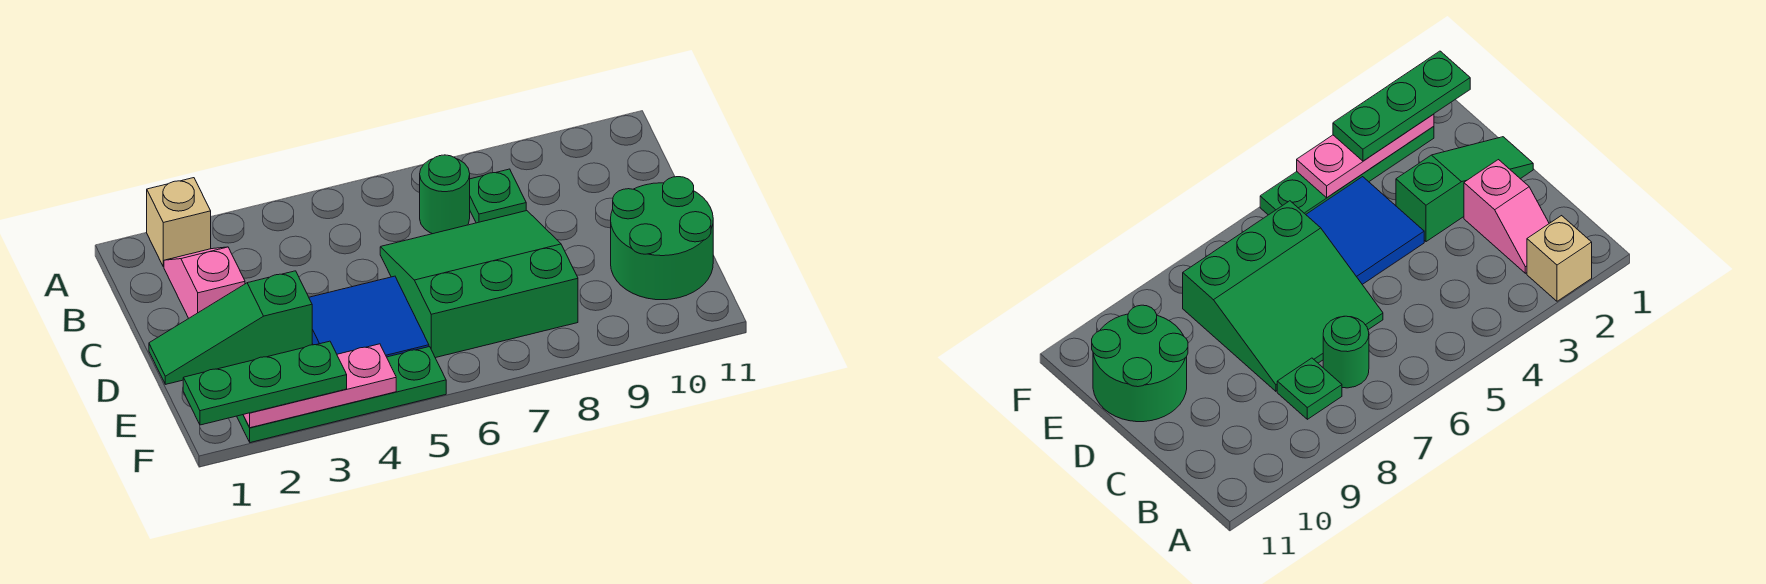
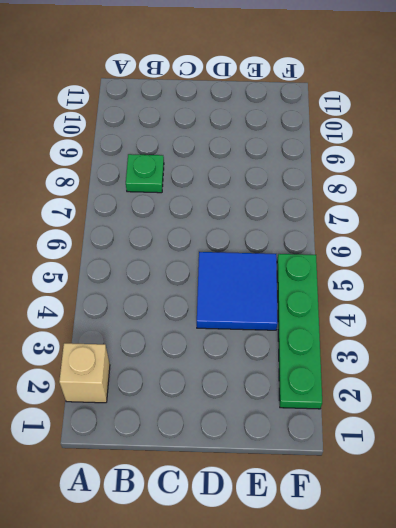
none -> pink slope B2:C2 level 1 top C
none -> green round brick B7 level 1

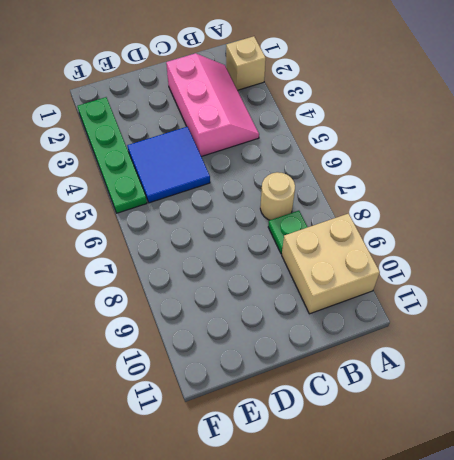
tan brick A9:B10 level 1 -> none
pink slope B2:C4 level 1 top C -> pink slope B2:C2 level 1 top C
tan round brick B7 level 1 -> green round brick B7 level 1
none -> green slope C6:E8 level 1 top E
none -> green slope D1:D3 level 1 top 3

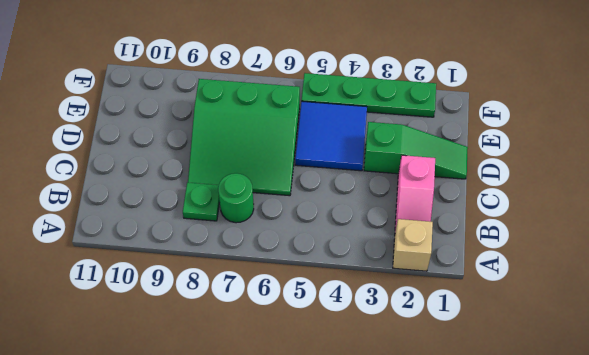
none -> green round brick D10:E11 level 1
none -> pink plate F2:F4 level 2

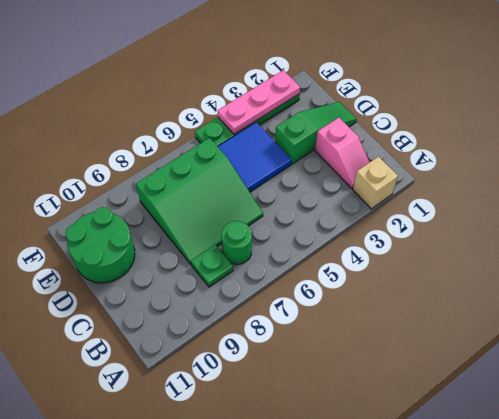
none -> green plate F1:F3 level 3

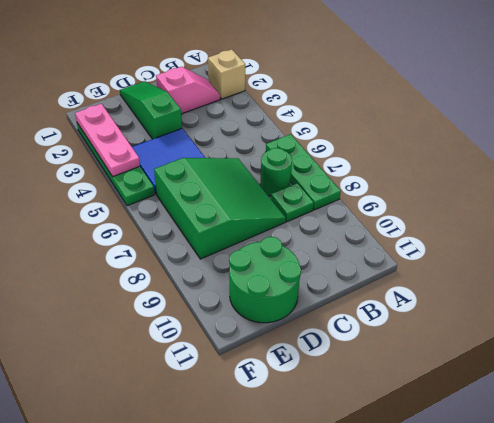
green plate A6:A8 level 1 -> green plate F1:F3 level 3

